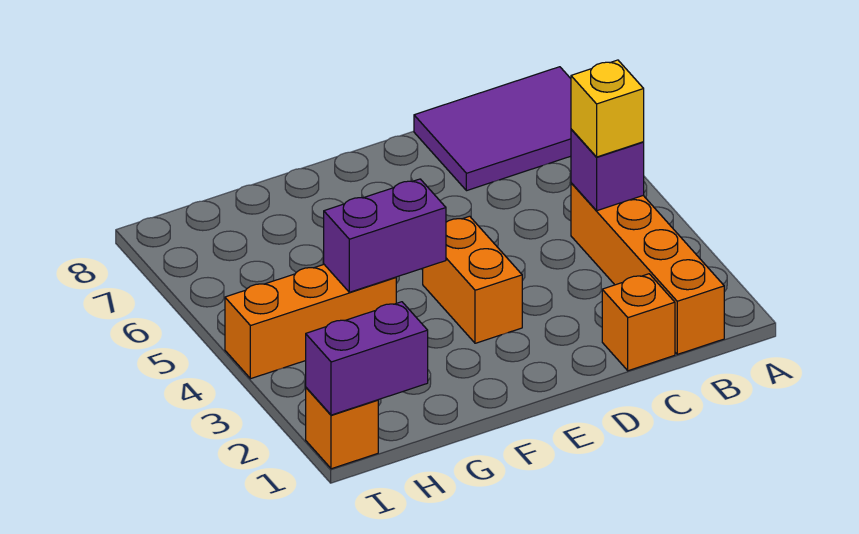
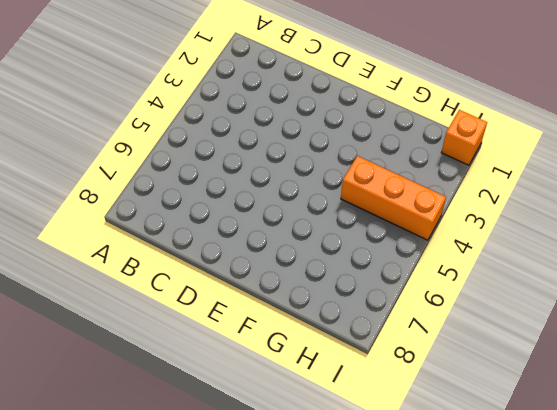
none -> purple tile A7:C8 level 1
none -> orange brick B1:B4 level 1

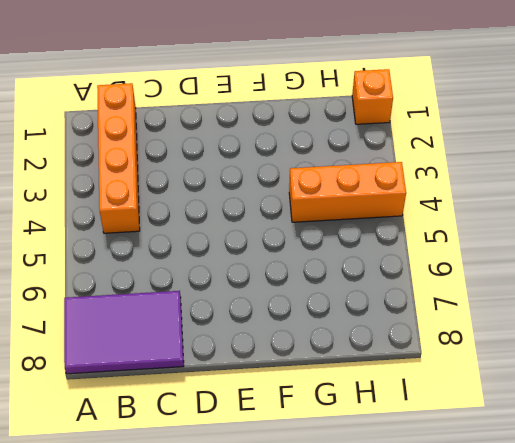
none -> orange brick C1 level 1
none -> orange brick E3:E4 level 1

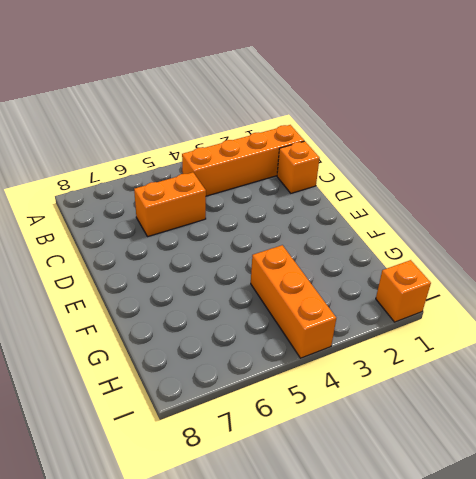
orange brick C5:C6 level 1 -> orange brick E3:E4 level 1
none -> purple tile A7:C8 level 1
none -> purple brick B4 level 2

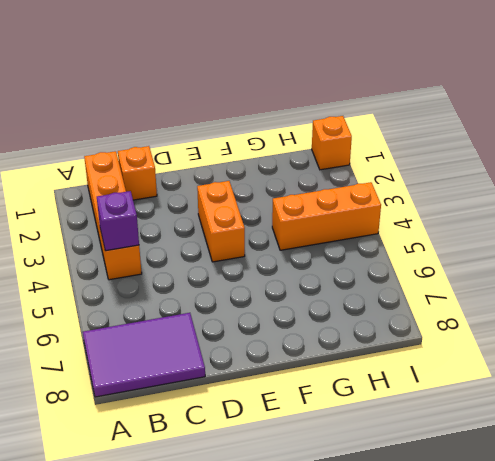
none -> purple brick F4:G4 level 2
none -> purple brick H1:I1 level 2

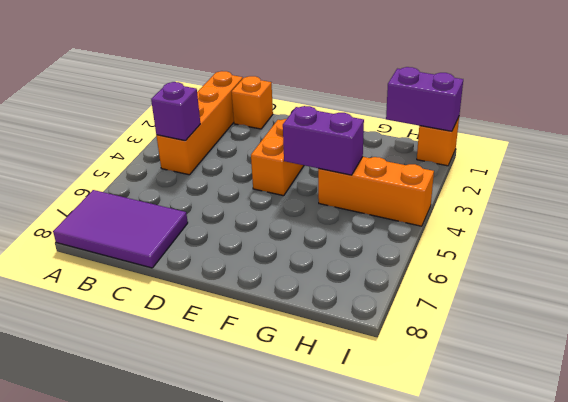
none -> yellow brick B4 level 3

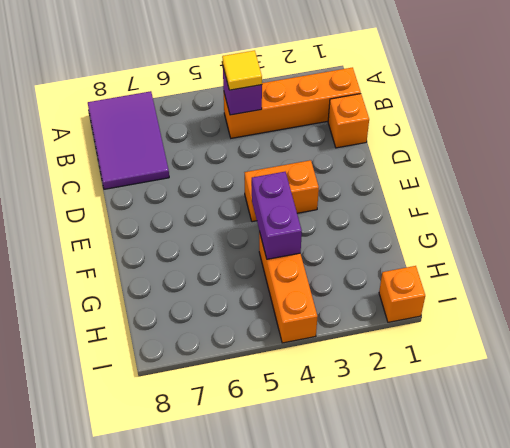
yellow tile B4 level 3 -> yellow brick B4 level 3
none -> purple brick H1:I1 level 2

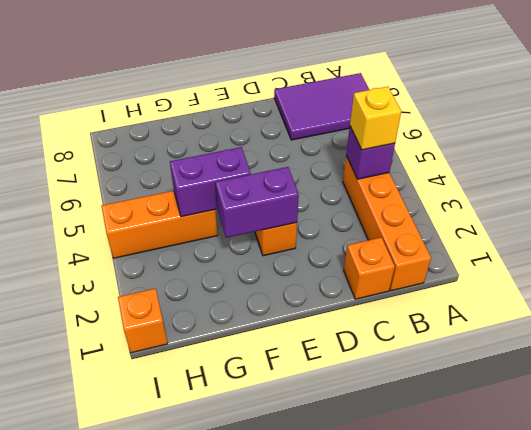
purple brick E3:F3 level 2 -> purple brick H1:I1 level 2

